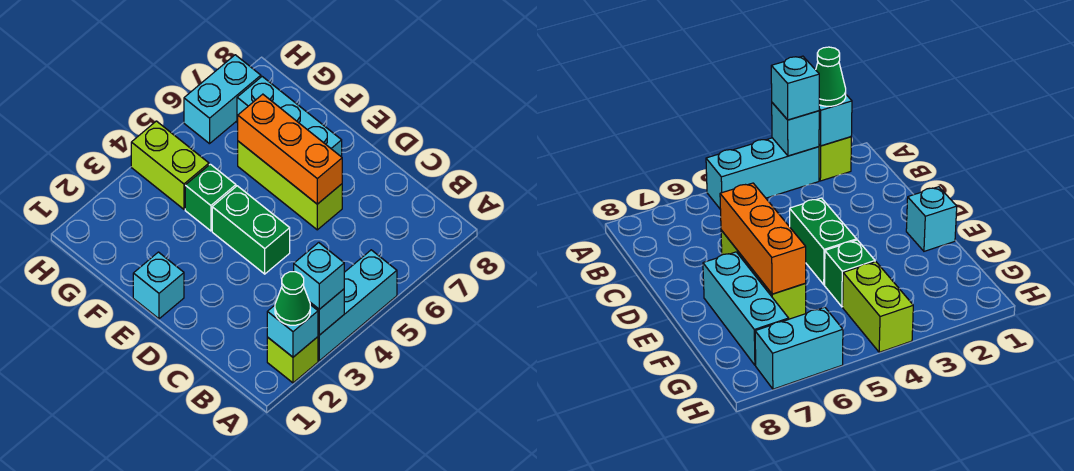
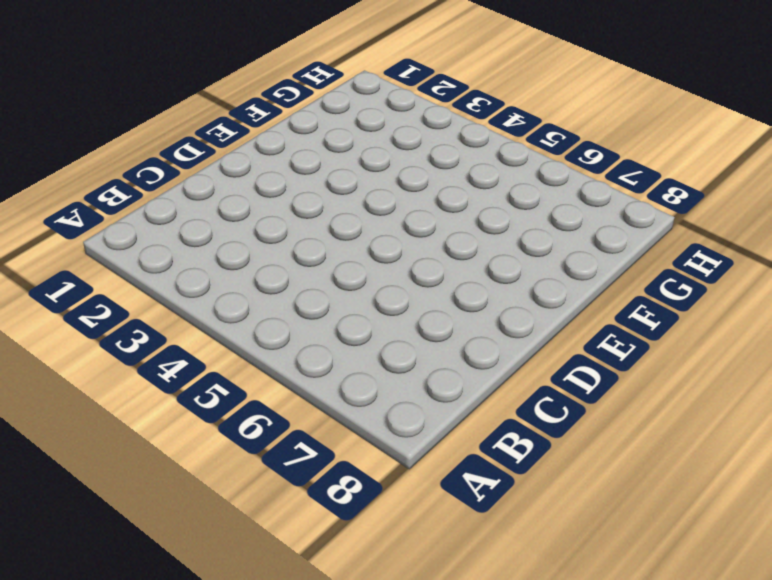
none -> lime brick A2 level 1
none -> cyan brick A3:A5 level 1
none -> green brick D4:E4 level 1

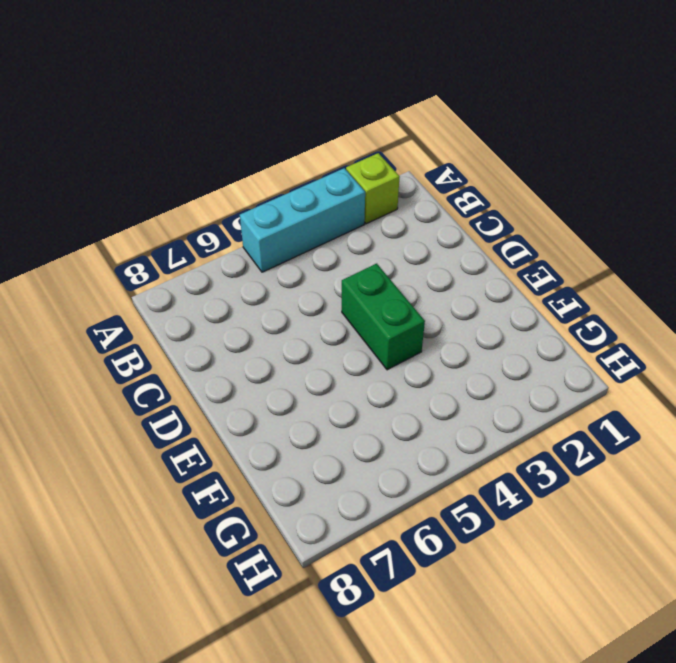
none -> lime brick D6:F6 level 1
none -> cyan brick E1 level 1
none -> cyan brick E7:G7 level 1

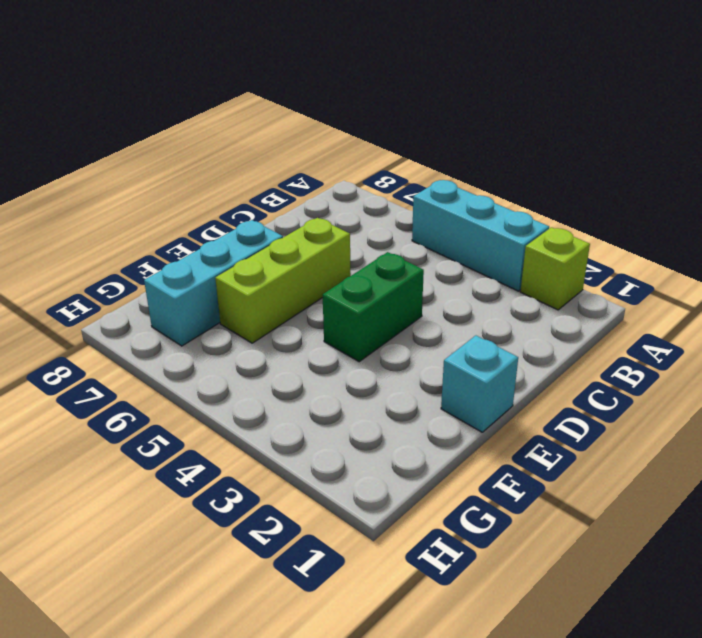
none -> green brick F4 level 1
none -> lime brick G4:H4 level 1
none -> cyan brick H6:H7 level 1

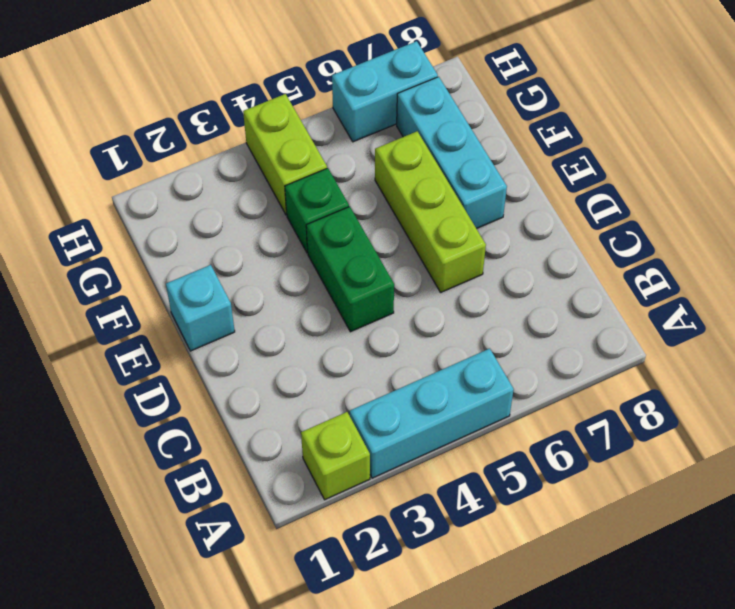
none -> cyan brick A2 level 2
none -> cyan brick A3 level 2
none -> orange brick D6:F6 level 2

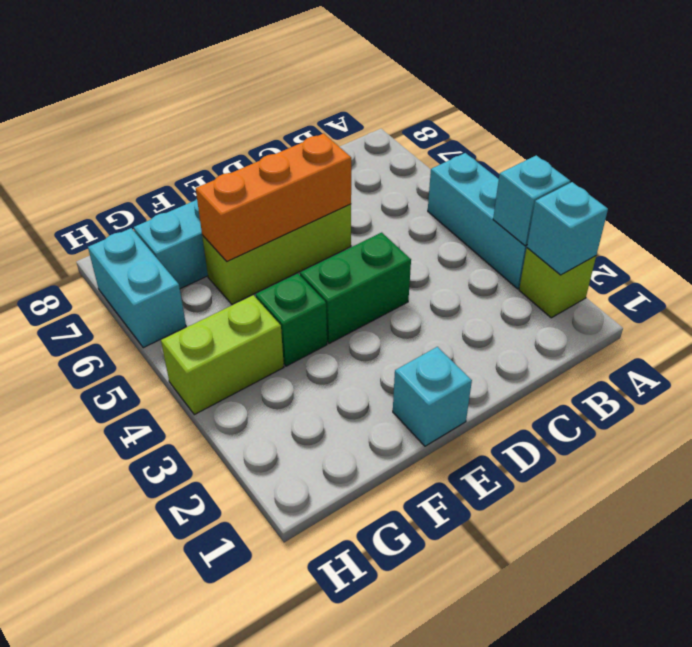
none -> green cone A2 level 3
none -> cyan brick A3 level 3

